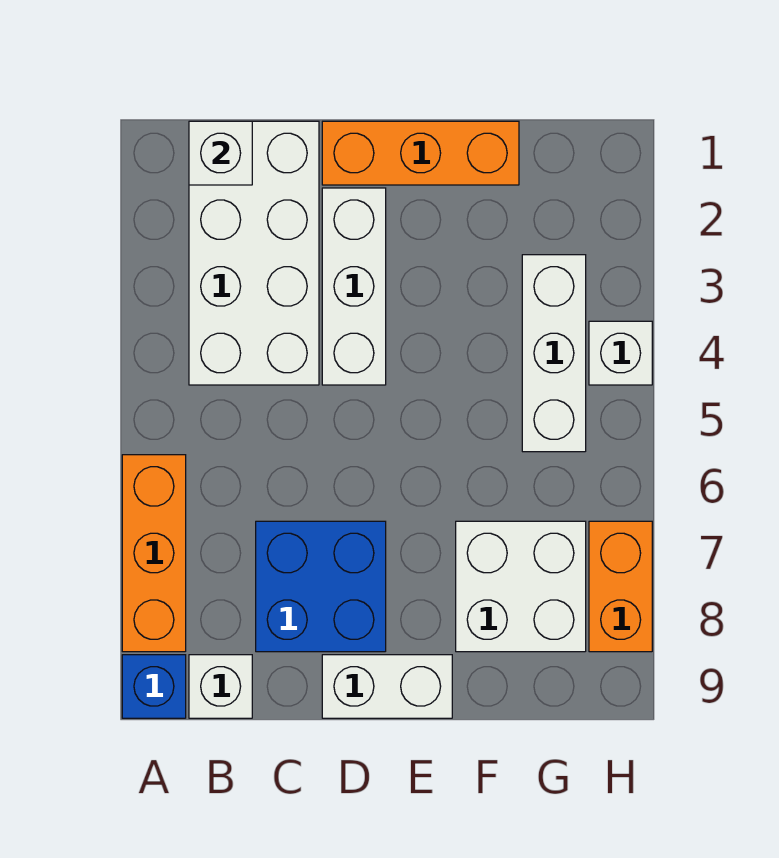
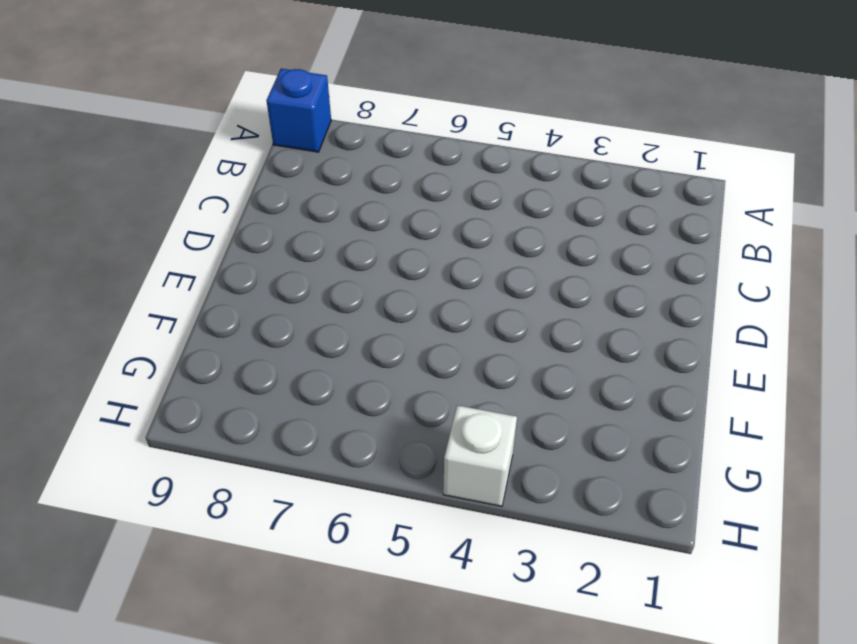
none -> orange brick A6:A8 level 1
none -> white brick B1:C4 level 1
none -> white brick B9 level 1

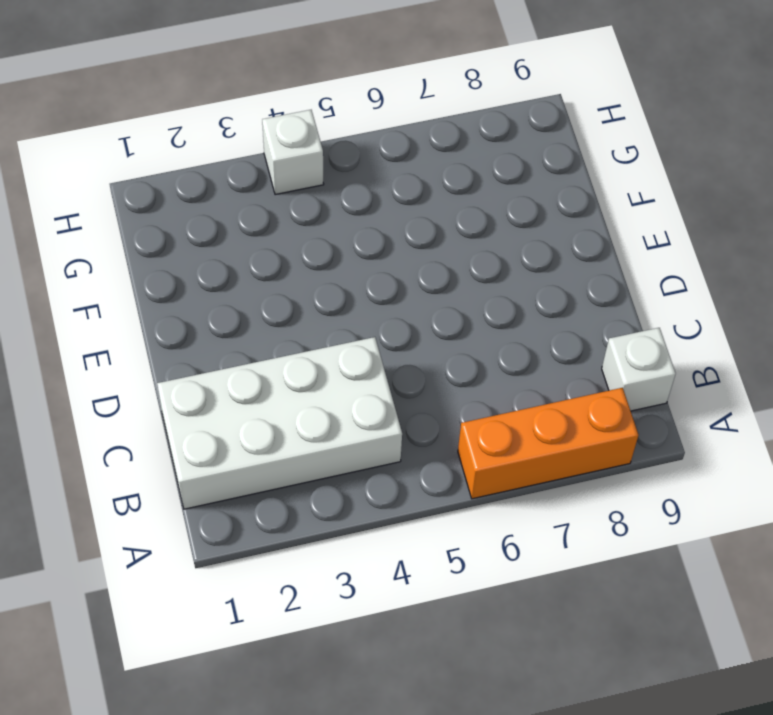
none -> blue brick A9 level 1
none -> blue brick C7:D8 level 1
none -> orange brick D1:F1 level 1

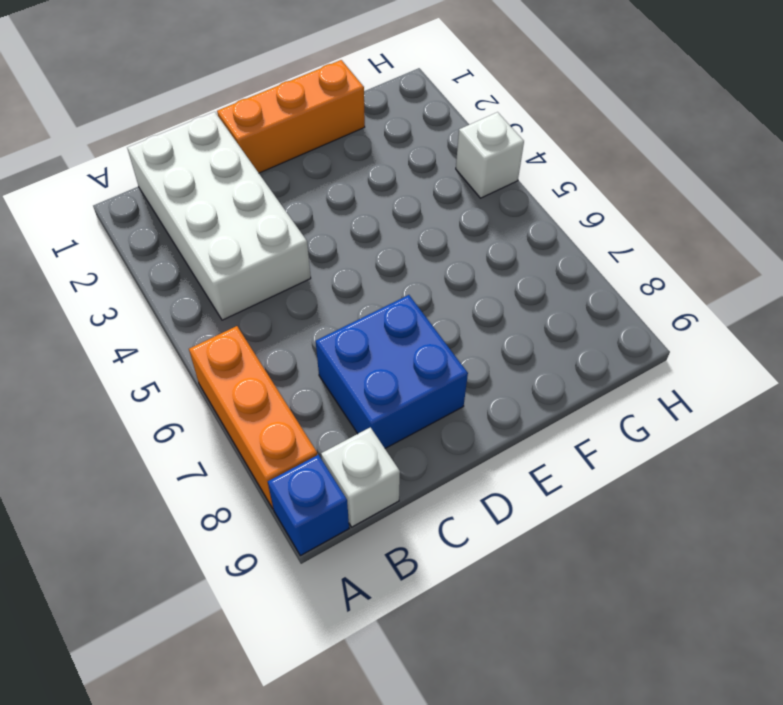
none -> white brick D2:D4 level 1
none -> white brick D9:E9 level 1
none -> white brick F7:G8 level 1

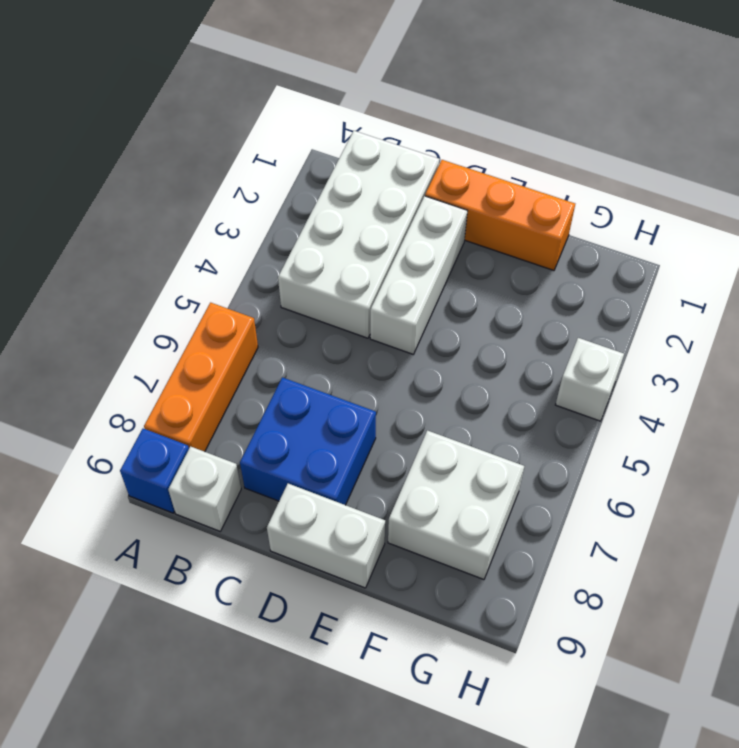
none -> white brick G3:G5 level 1
none -> orange brick H7:H8 level 1
none -> white brick B1 level 2

